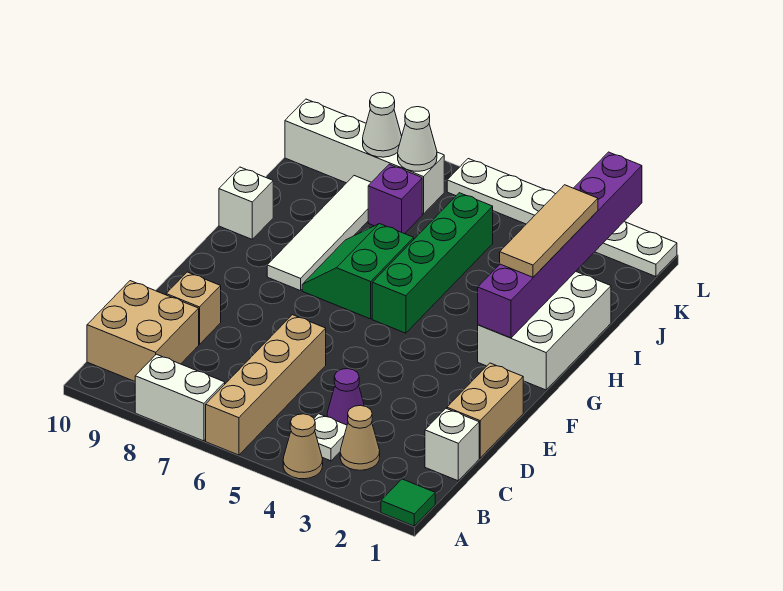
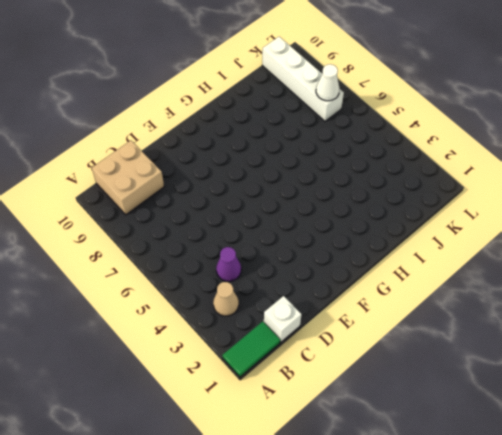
green tile A1:B1 level 1 -> green tile A1 level 1
none -> tan cone A4 level 1
none -> tan brick A6:D6 level 1
none -> white brick A7:A8 level 1

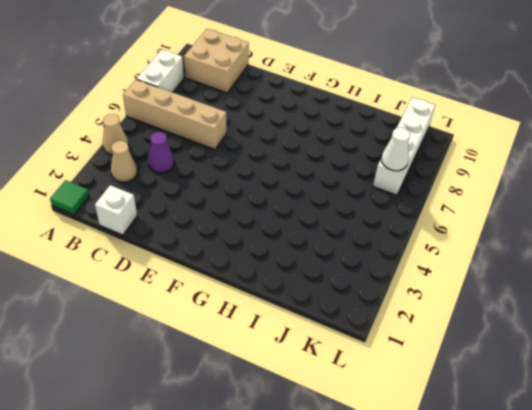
none -> white plate B4 level 1
none -> tan brick D1:E1 level 1
none -> tan brick D9 level 1

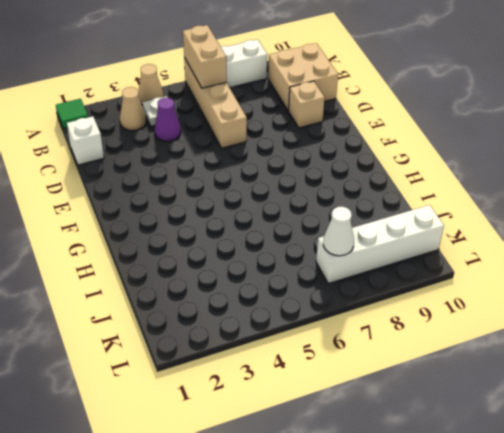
tan brick A6:B6 level 2 -> tan brick D1:E1 level 1
none -> white brick G1:I2 level 1
none -> green brick G5:J5 level 1
none -> green slope G6:H7 level 1 top 6

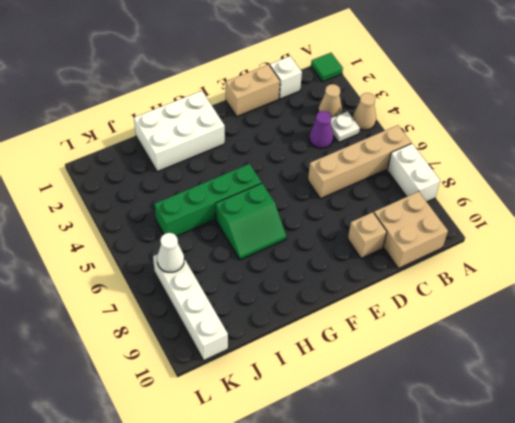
none -> white tile G8:J8 level 1
none -> white brick H10 level 1
none -> purple brick J7 level 1

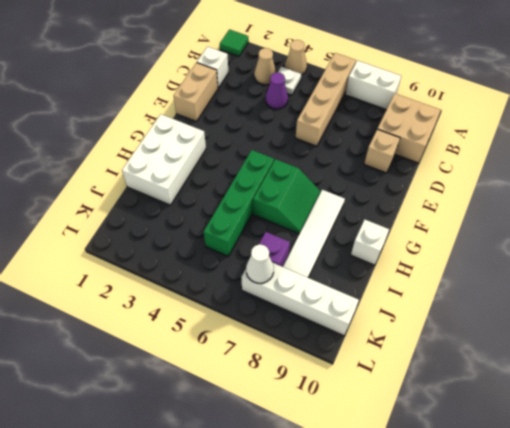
none -> white plate L1:L6 level 1
none -> purple brick G2:L2 level 2
none -> white cone K8 level 2

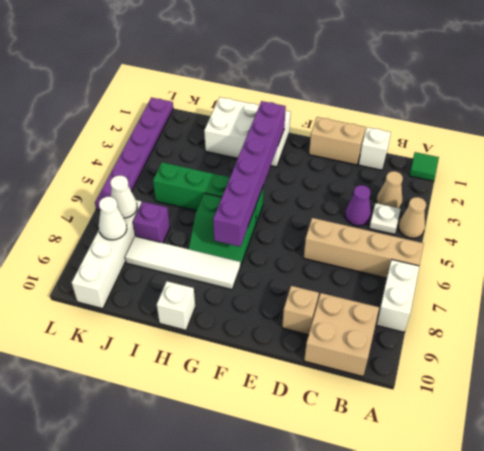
purple brick G2:G7 level 2 -> purple brick G2:L2 level 2
purple plate L1:L6 level 1 -> white plate L1:L6 level 1
none -> tan tile H2:J2 level 3

